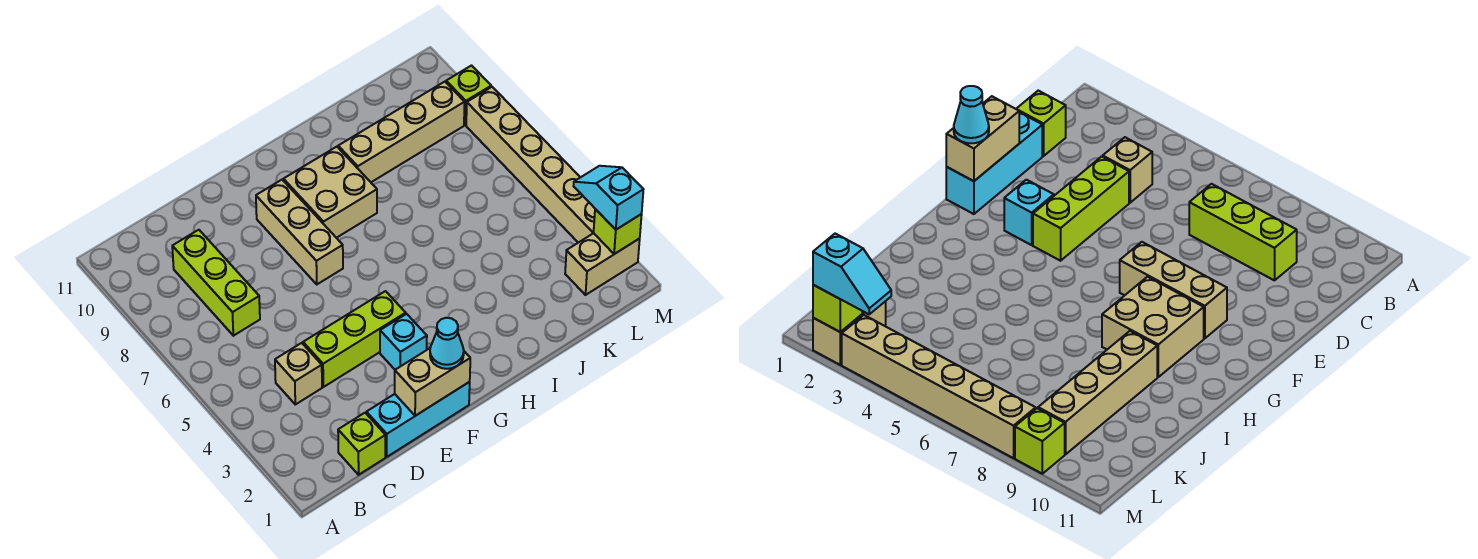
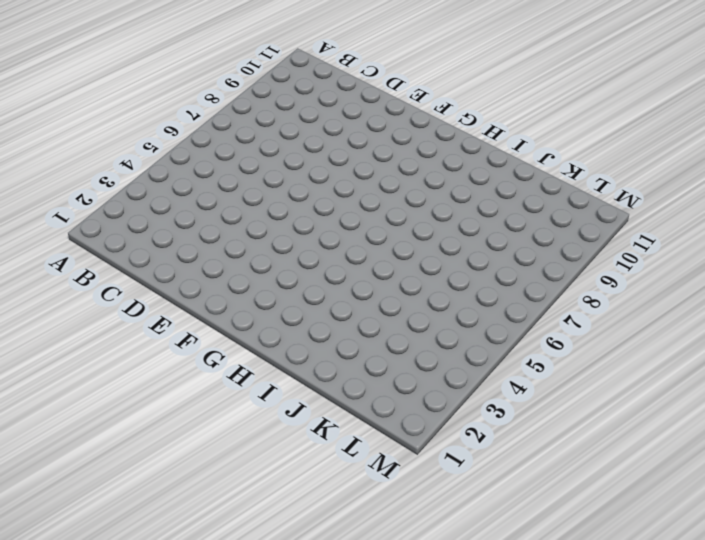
none -> lime brick C1 level 1
none -> tan brick C4 level 1
none -> lime brick C7:C9 level 1

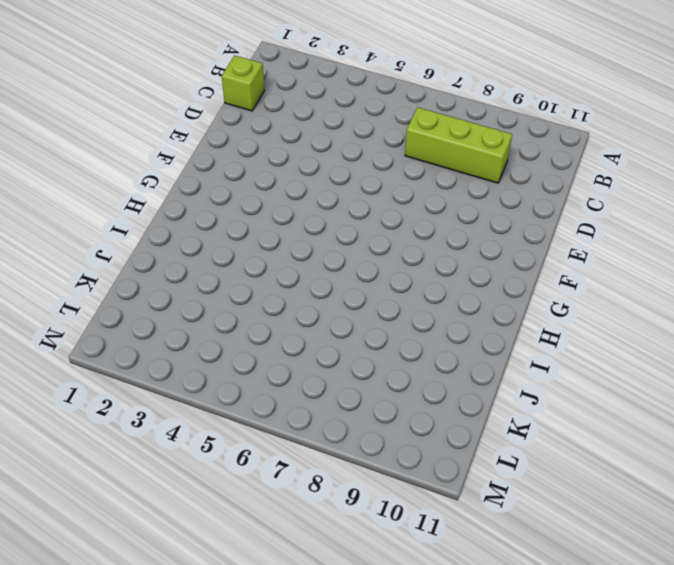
none -> tan brick C4 level 1
none -> cyan brick D1:F1 level 1
none -> lime brick D4:F4 level 1

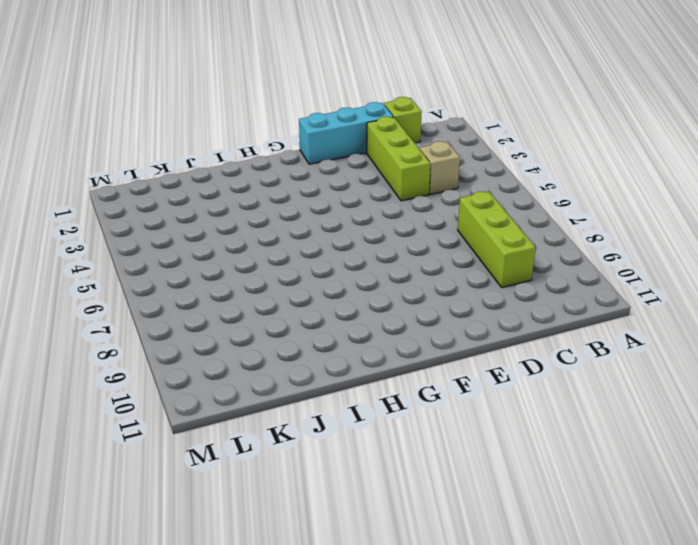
lime brick D2:D4 level 1 -> lime brick D4:F4 level 1
none -> cyan brick F3 level 1
none -> tan brick F7:F9 level 1
none -> tan brick G8:H9 level 1

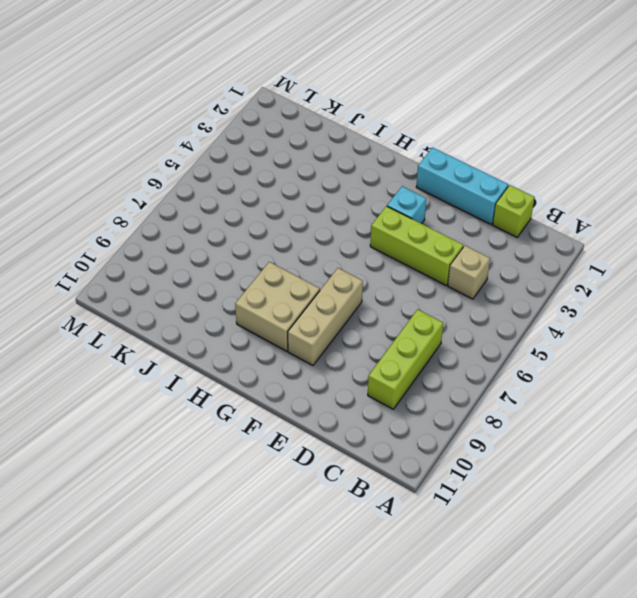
none -> tan brick I9:L9 level 1
none -> tan brick L2:M2 level 1
none -> tan brick M3:M8 level 1

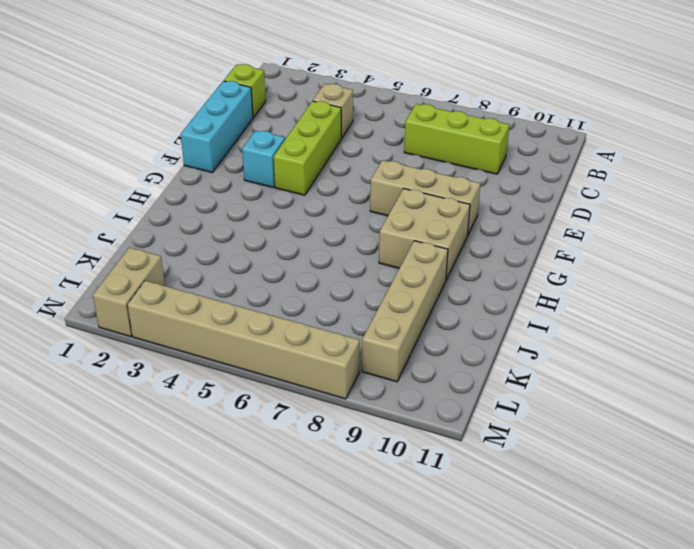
none -> lime brick M9 level 1
none -> tan brick E1:F1 level 2
none -> lime brick M2 level 2

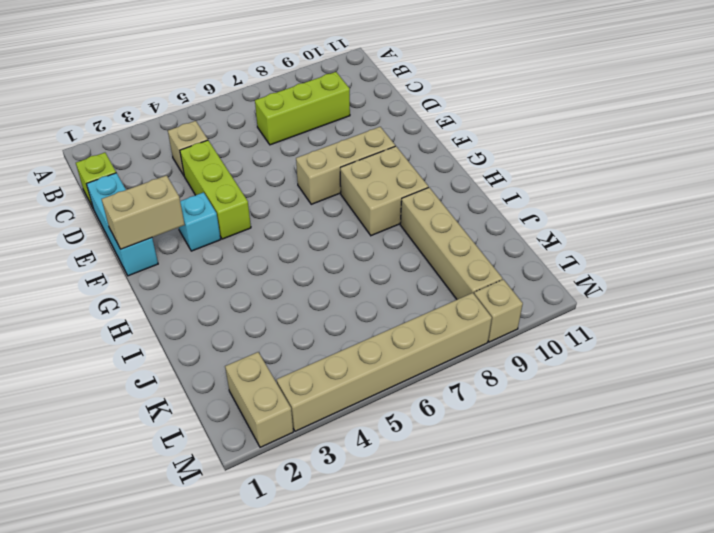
tan brick F1:F2 level 2 -> tan brick E1:F1 level 2
tan brick M9 level 1 -> lime brick M9 level 1
none -> lime brick M2 level 2
none -> cyan cone F1 level 3
none -> cyan slope M2:M3 level 3 top 2

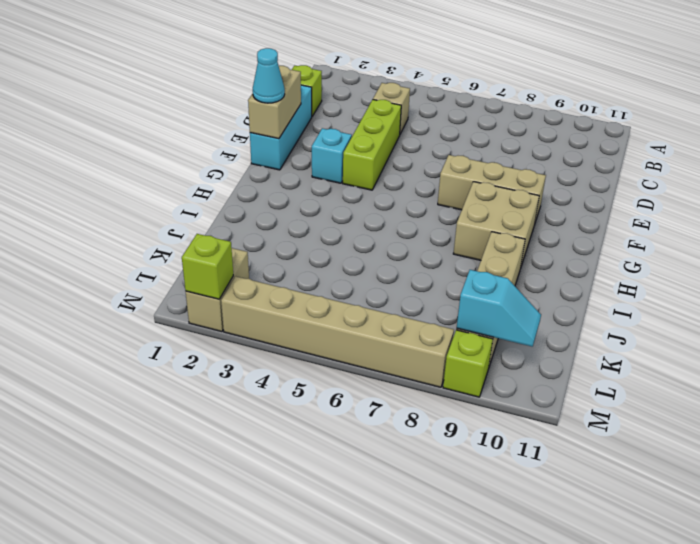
cyan slope L9:L10 level 2 top 9 -> cyan slope M2:M3 level 3 top 2
none -> lime brick C7:C9 level 1

